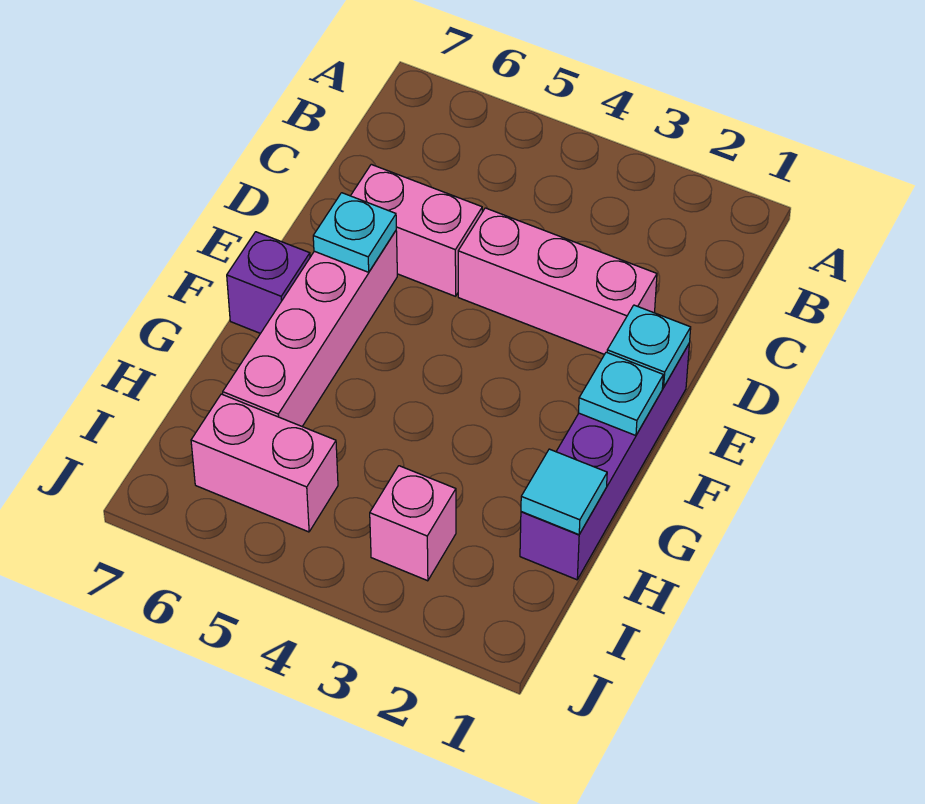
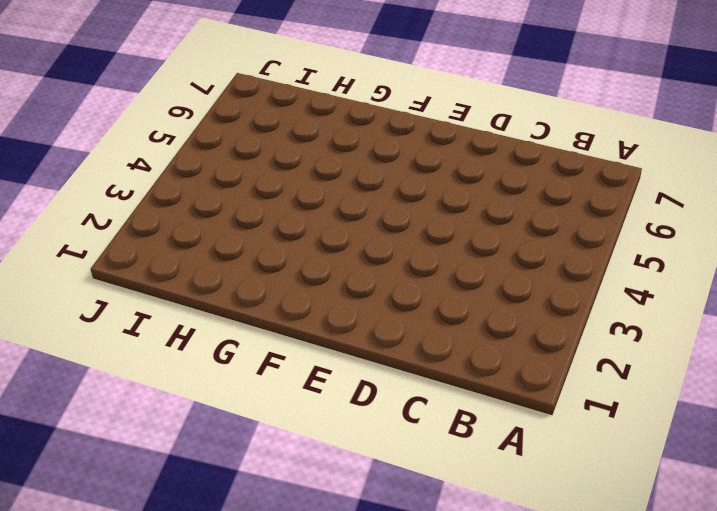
none -> pink brick D2:D4 level 1
none -> pink brick D5:D6 level 1

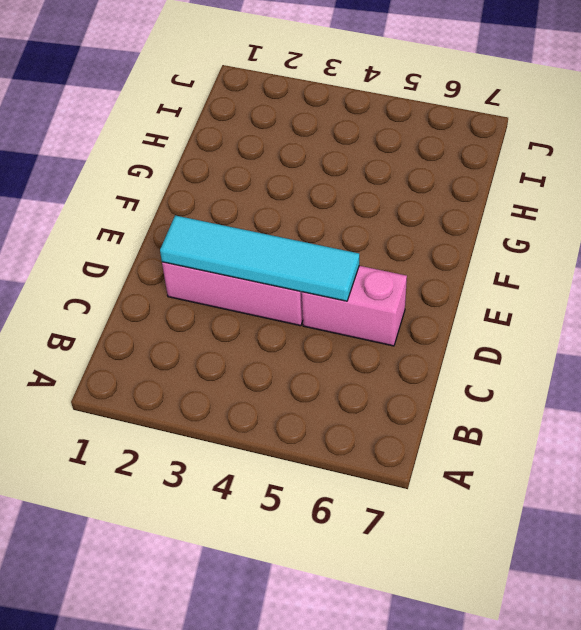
cyan tile D2:D5 level 2 -> none
none -> purple brick E1:H1 level 1
none -> pink brick E6:H6 level 1

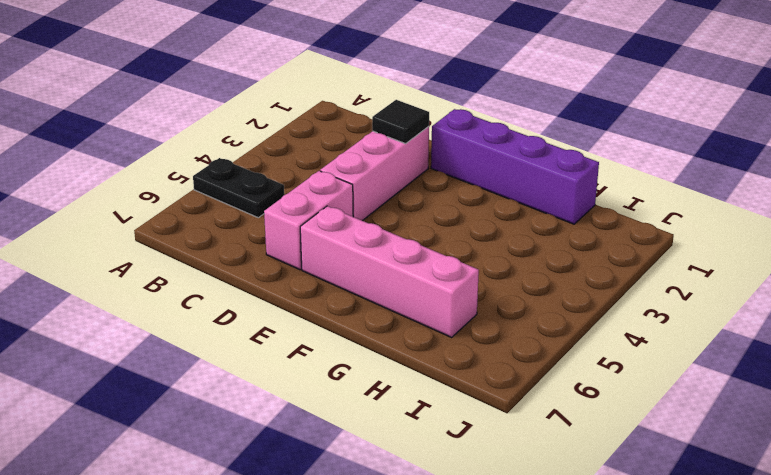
black plate A5:B5 level 1 -> none
black tile D2 level 2 -> none
none -> purple brick F7 level 1
none -> pink brick I3 level 1

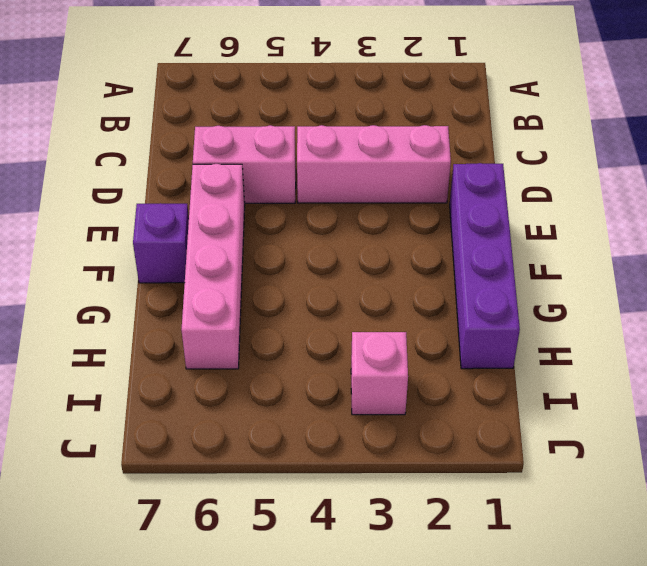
none -> pink brick I5:I6 level 1
none -> cyan plate E1 level 2

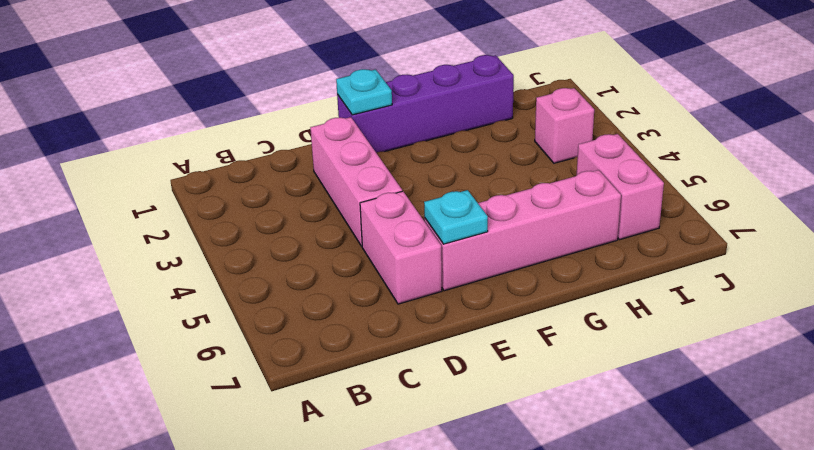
none -> purple brick F7 level 1
none -> cyan plate F1 level 2

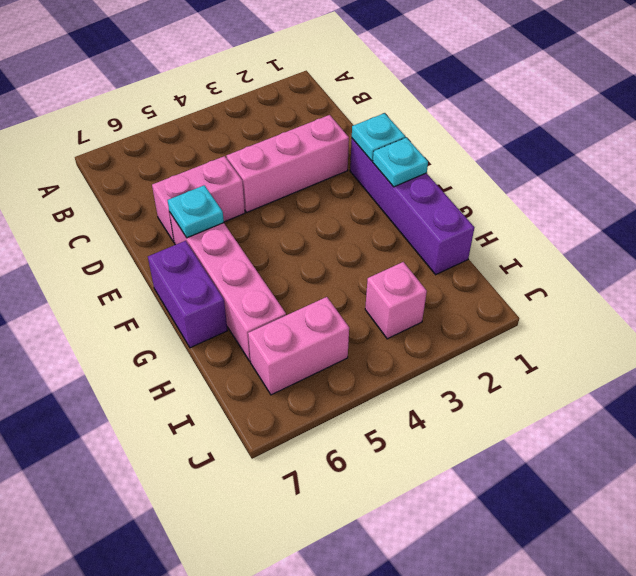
purple brick F7:G7 level 1 -> purple brick F7 level 1
none -> cyan tile H1 level 2

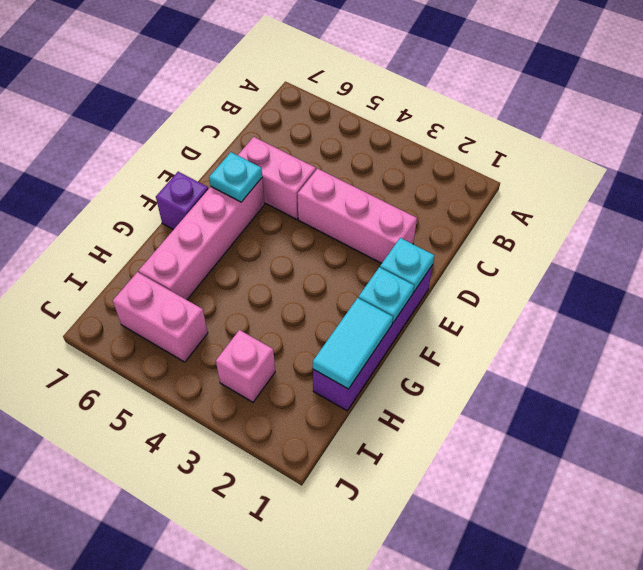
cyan tile G1:H1 level 2 -> cyan tile H1 level 2

